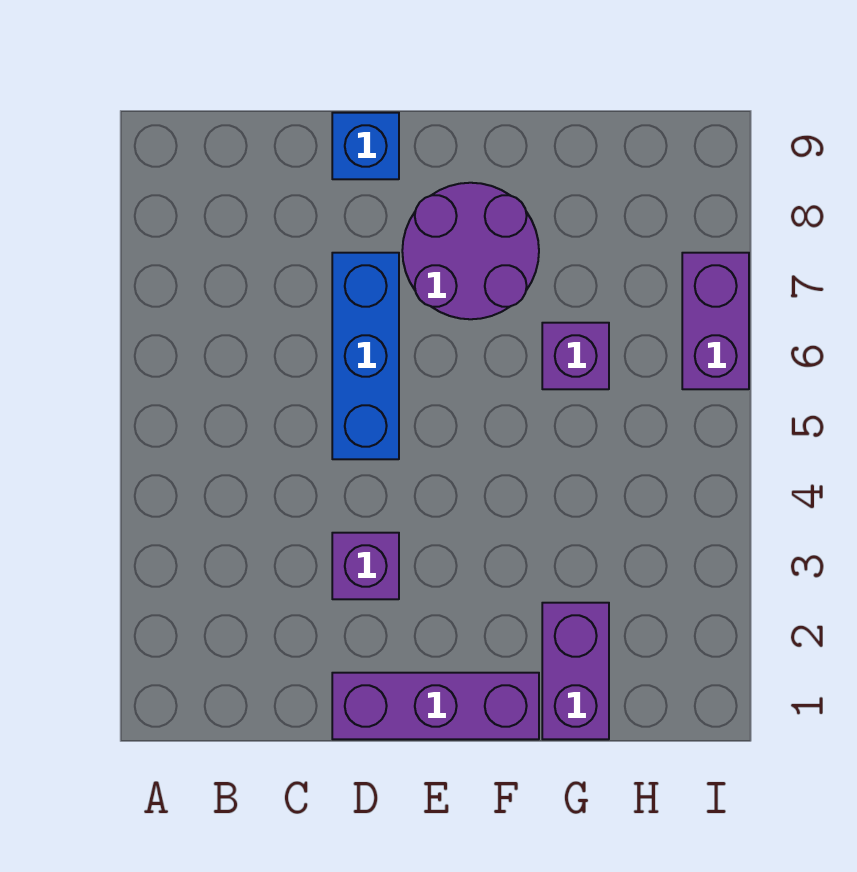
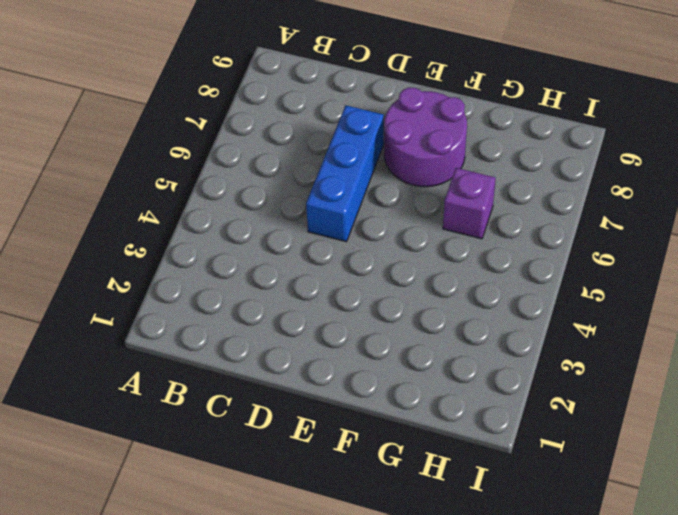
none -> purple brick D1:F1 level 1
none -> purple brick D3 level 1

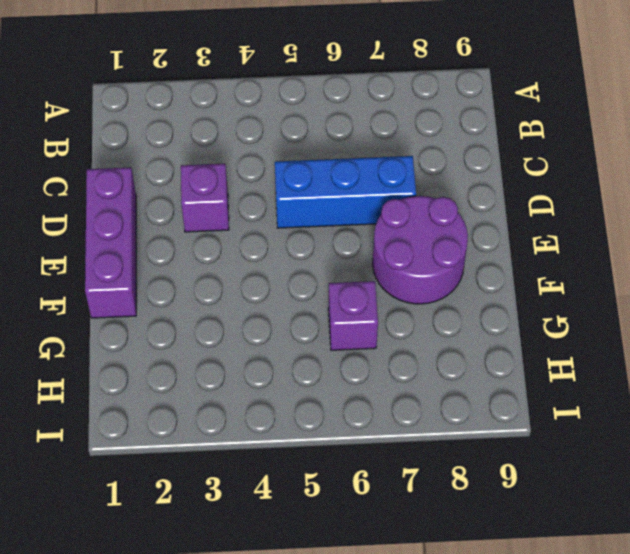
none -> blue brick D9 level 1
none -> purple brick G1:G2 level 1

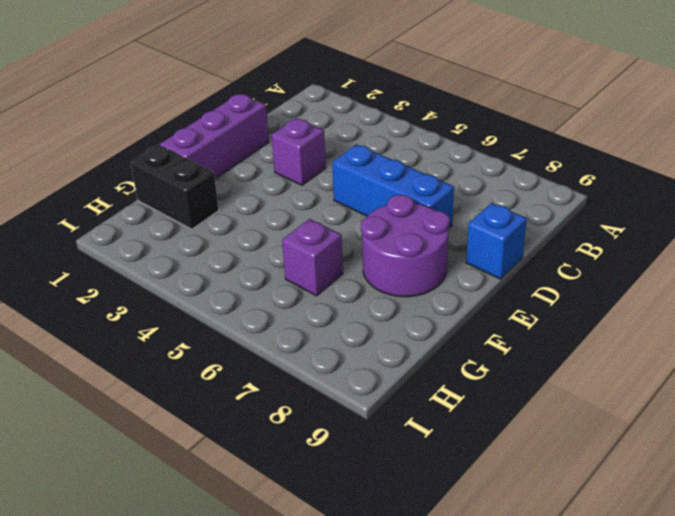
black brick G1:G2 level 1 -> purple brick G1:G2 level 1
none -> purple brick I6:I7 level 1

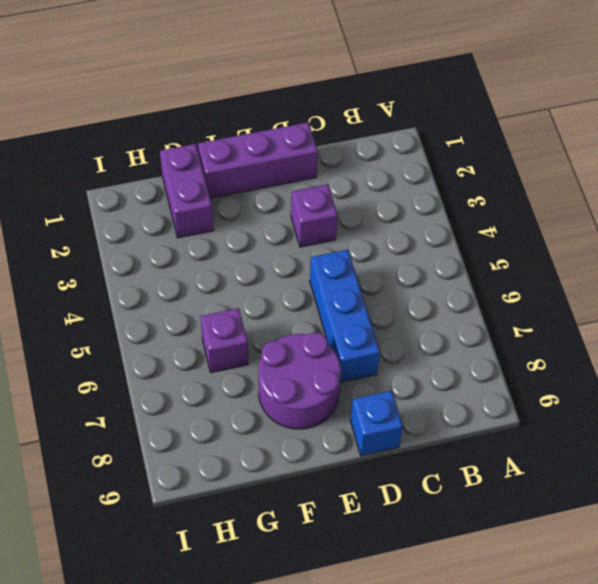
none -> purple brick I6:I7 level 1

